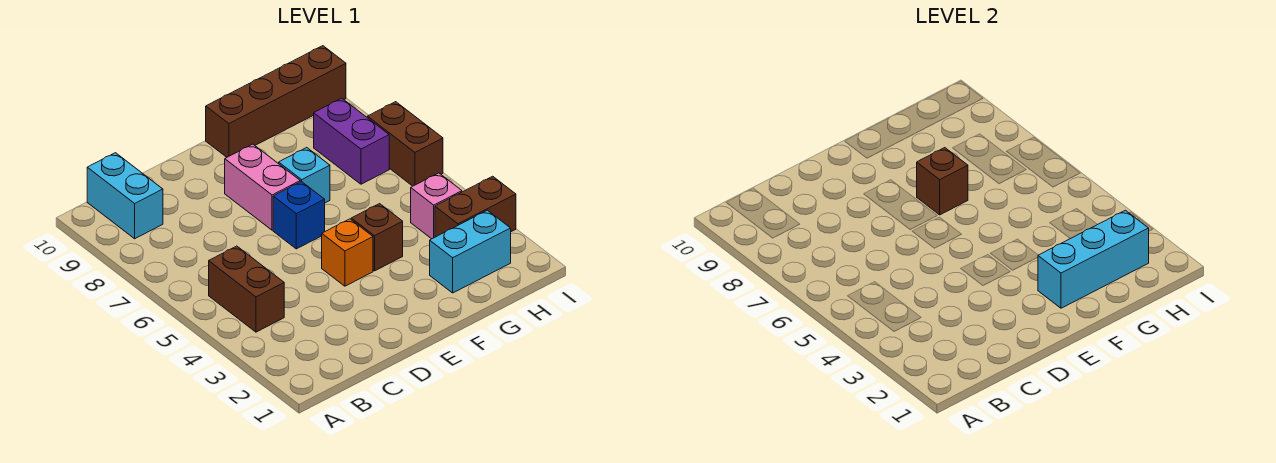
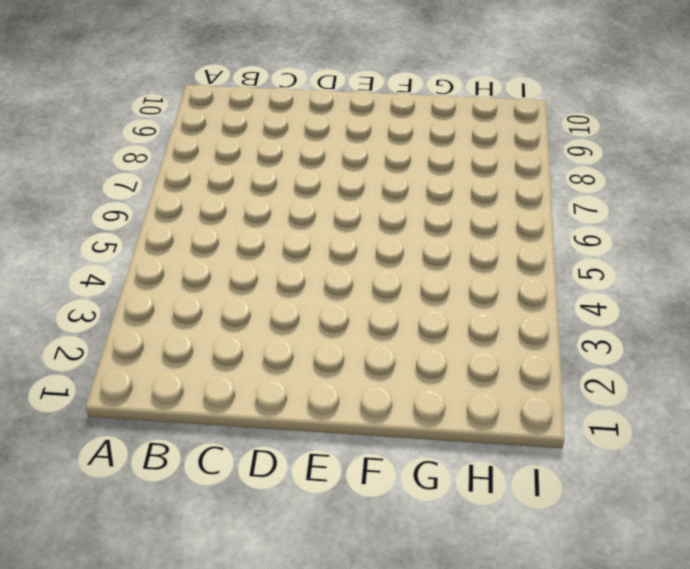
none -> brown brick B4:B5 level 1
none -> cyan brick B9:B10 level 1
none -> orange brick E4 level 1

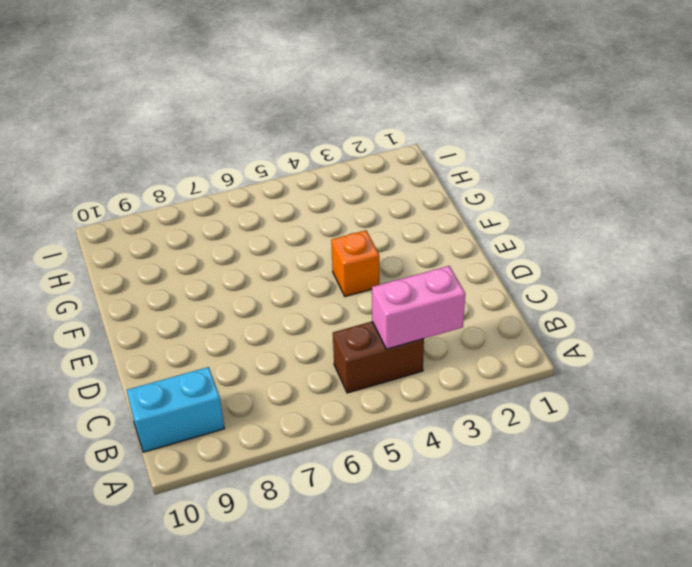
pink brick B3:B4 level 2 -> pink brick E7:E8 level 1
none -> blue brick E6 level 1
none -> brown brick F4 level 1
none -> cyan brick F7 level 1

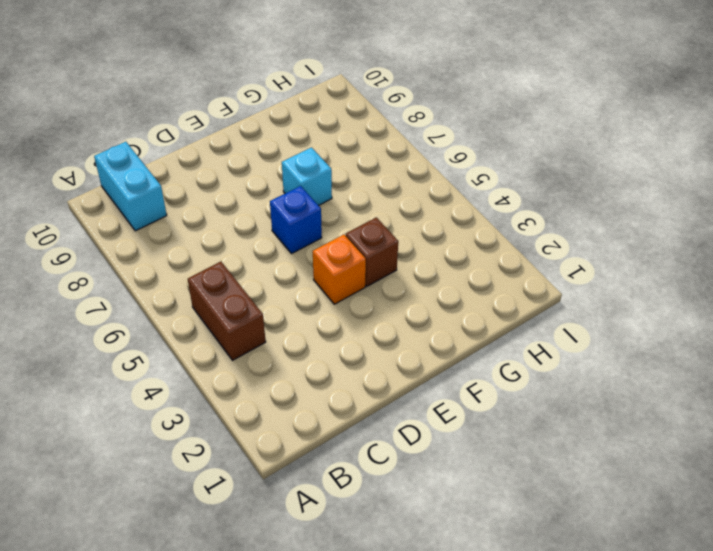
none -> pink brick E7:E8 level 1
none -> brown brick F10:I10 level 1
none -> cyan brick G2:H2 level 1

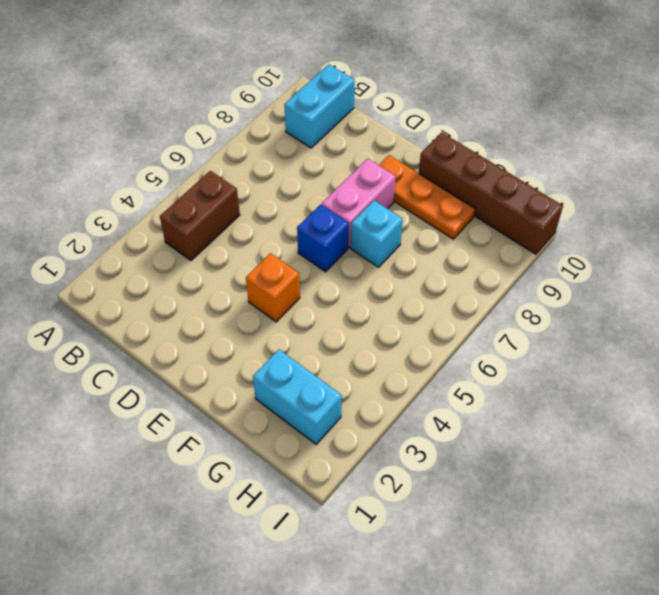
orange plate E9:G9 level 1 -> none
none -> brown brick F4 level 1
none -> brown brick H3:I3 level 1
none -> pink brick H4 level 1

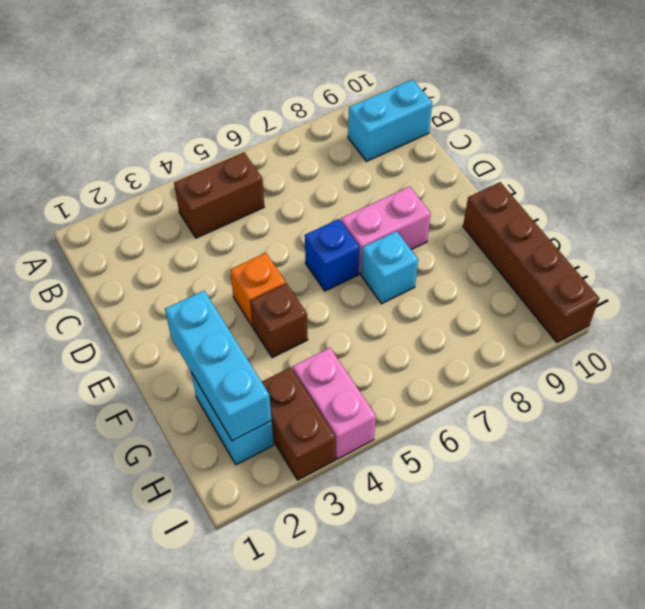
pink brick H4:I4 level 1 -> pink brick H4 level 1
none -> purple brick H7:H8 level 1
none -> brown brick I6:I7 level 1
none -> brown brick F7 level 2

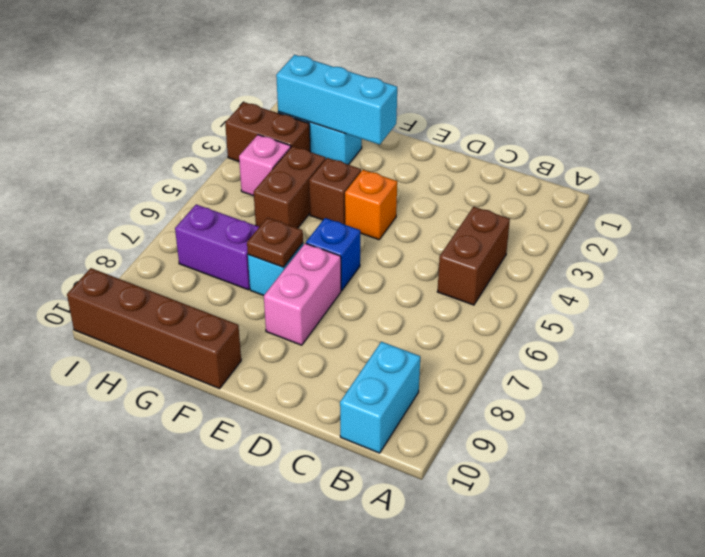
brown plate F7 level 2 -> brown brick F7 level 2
brown brick G4:G5 level 1 -> brown brick I6:I7 level 1
purple brick G7:H7 level 1 -> purple brick H7:H8 level 1

